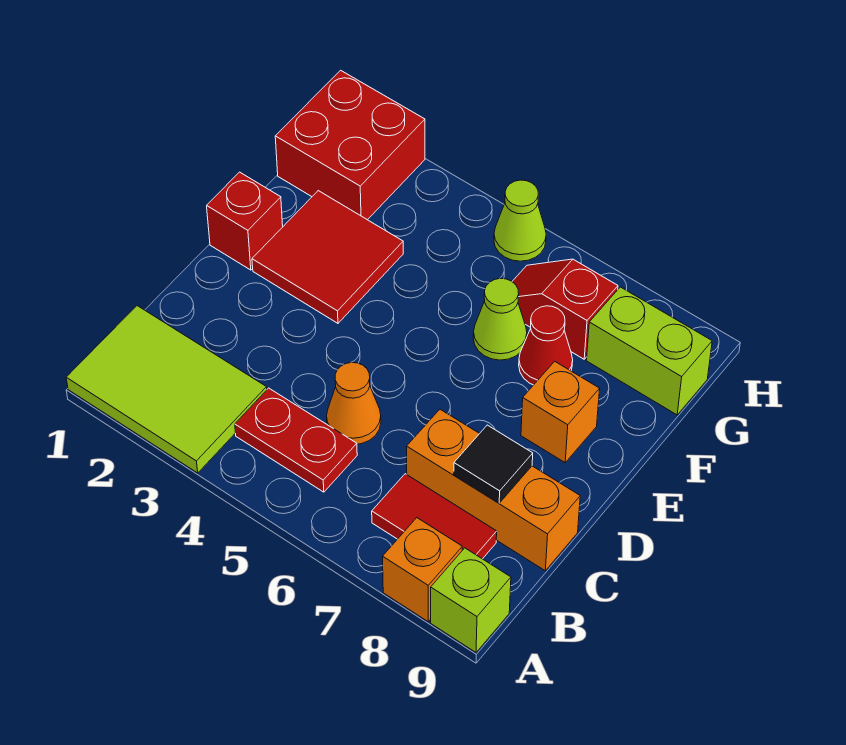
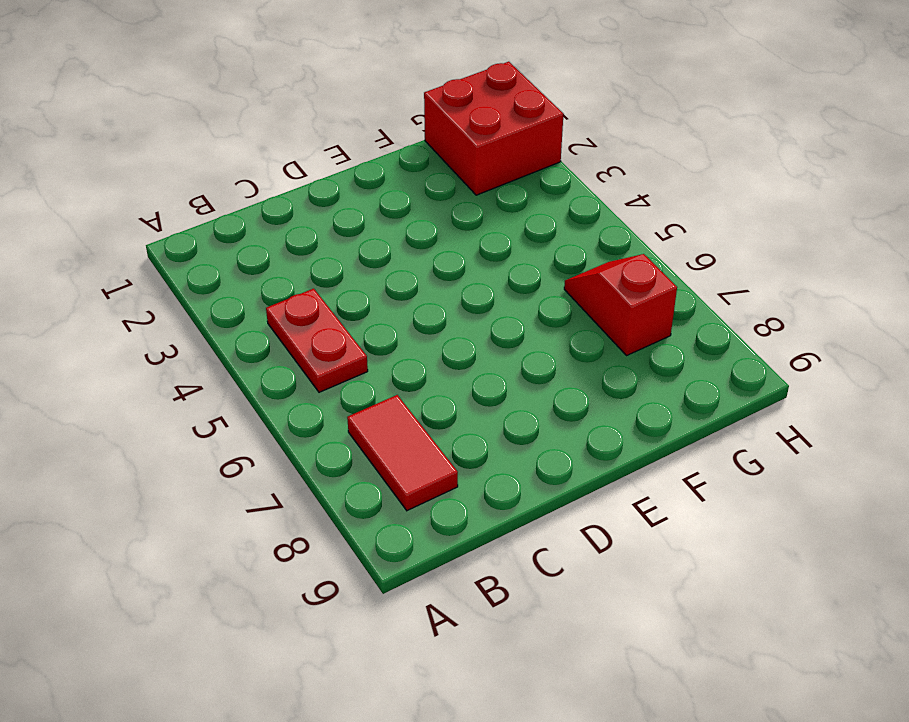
none -> lime tile A1:B3 level 1
none -> orange brick A8 level 1
none -> lime brick A9 level 1

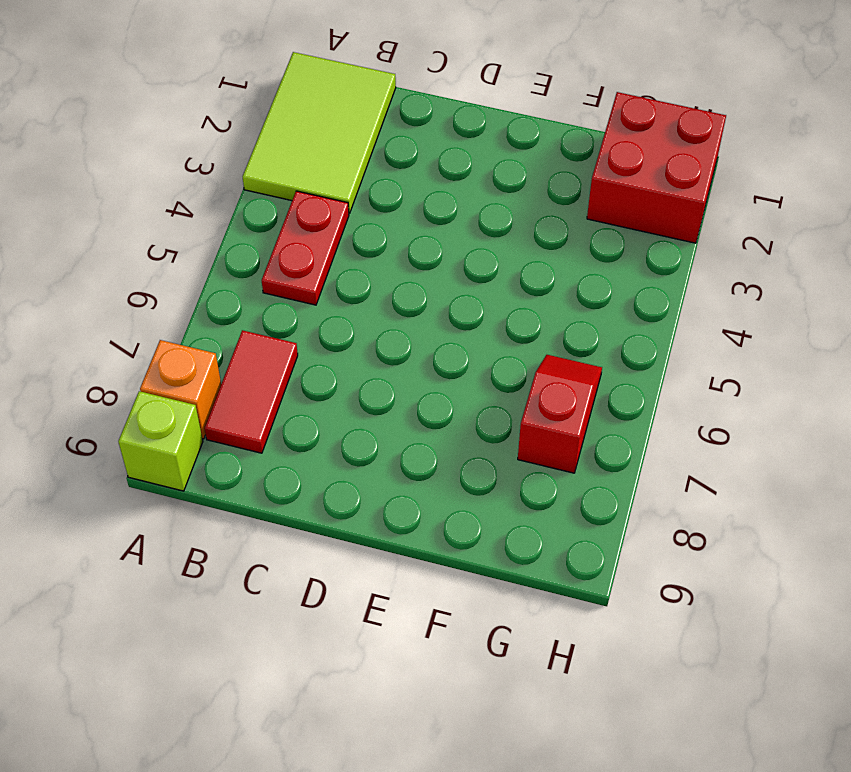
none -> orange cone C5 level 1
none -> orange brick C7:C9 level 1
none -> red brick E1 level 1

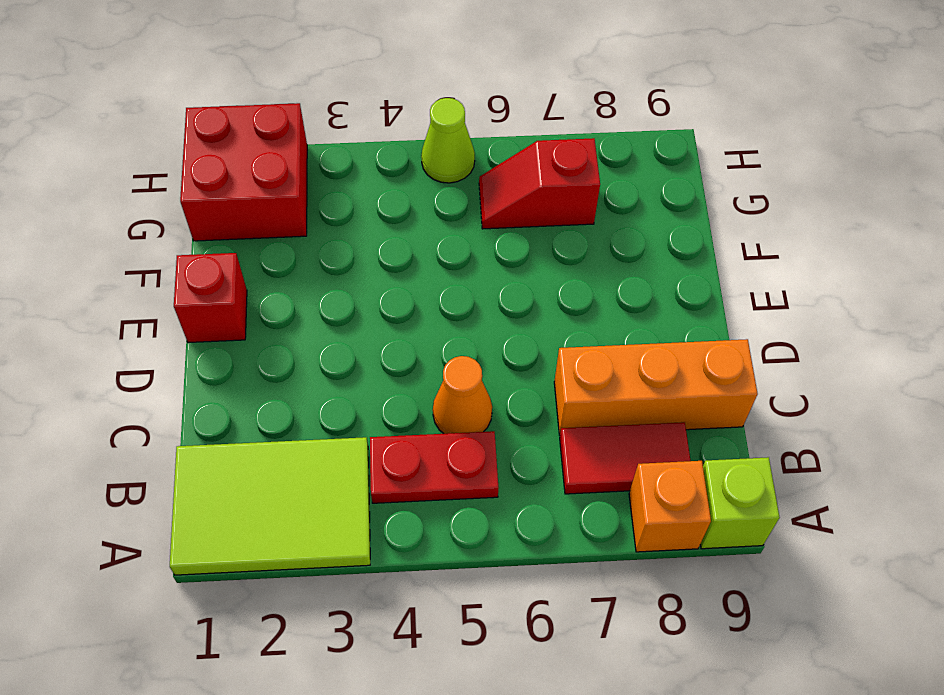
none -> red tile E2:F3 level 1
none -> orange brick E8 level 1
none -> lime cone F6 level 1

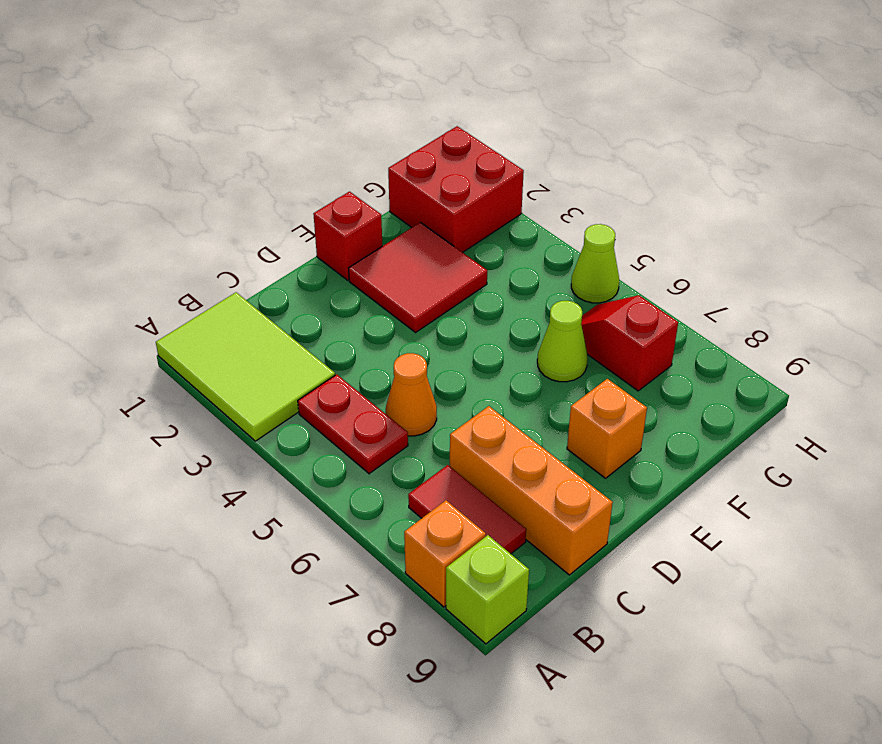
none -> red cone F7 level 1
none -> lime brick G8:G9 level 1
none -> black tile C8 level 2

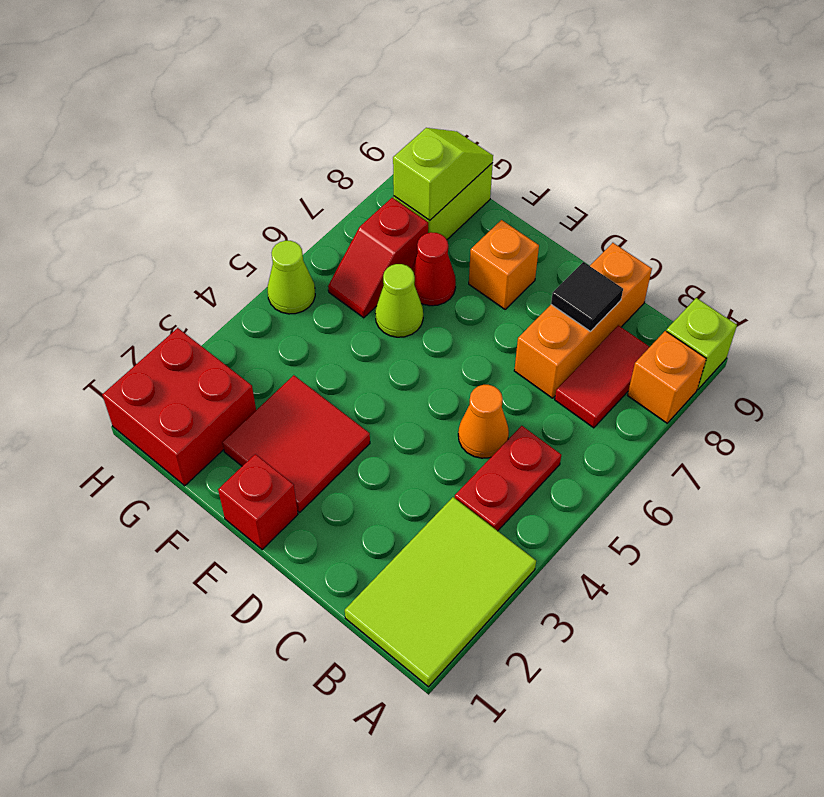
lime slope G8:G9 level 2 top 8 -> none

